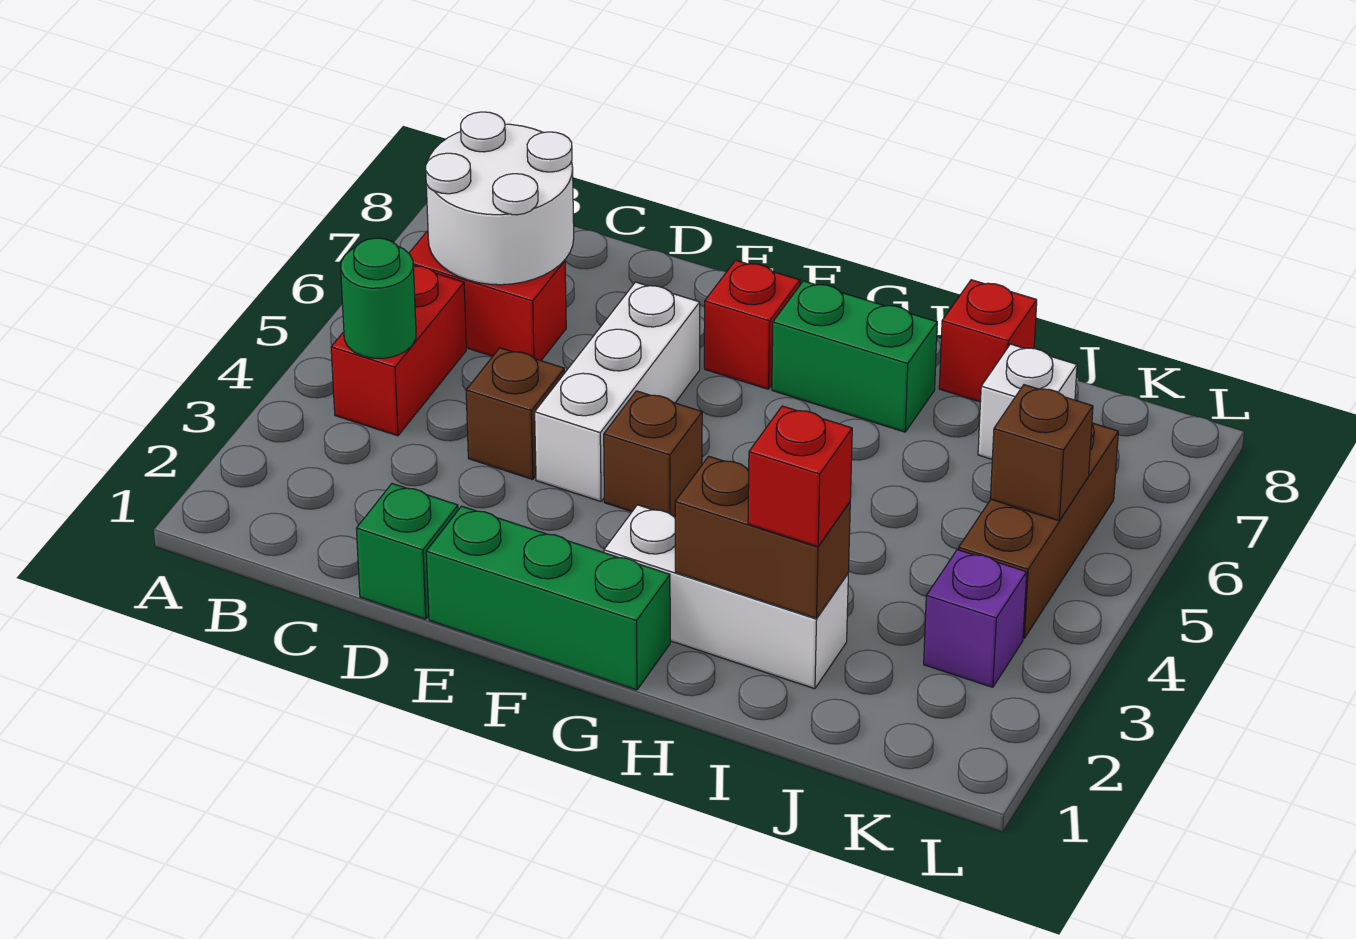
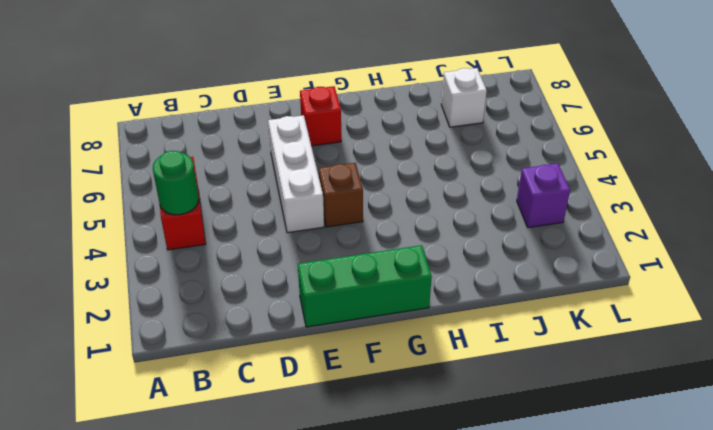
none -> red brick B6:C6 level 1
none -> green brick D1 level 1
none -> brown brick D4 level 1

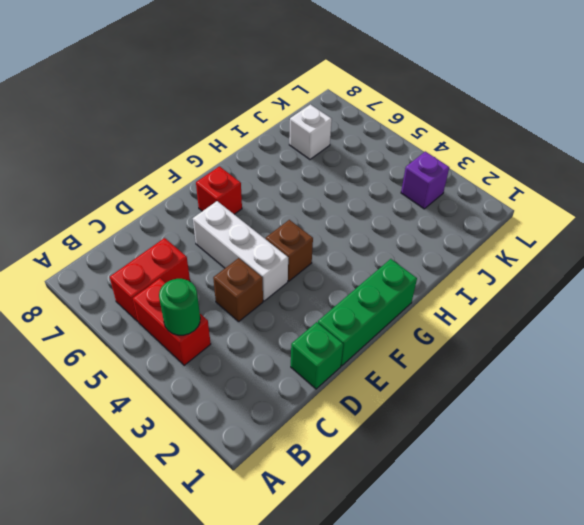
none -> white brick G2:I2 level 1
none -> green brick G7:H7 level 1
none -> red brick I8 level 1

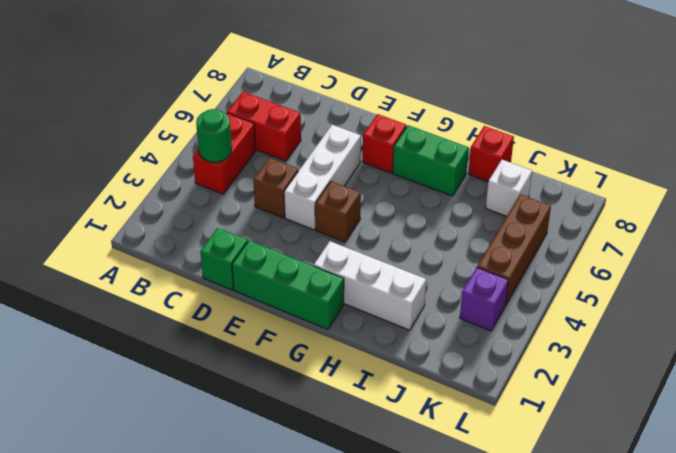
none -> white round brick B6:C7 level 2
none -> brown brick H2:I2 level 2
none -> brown brick K5 level 2

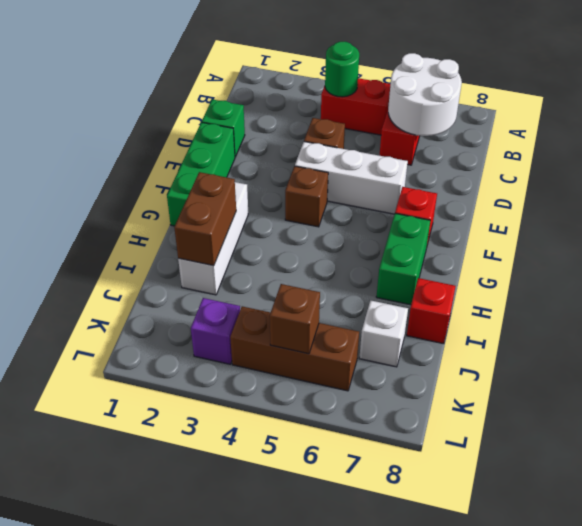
none -> red brick I2 level 3

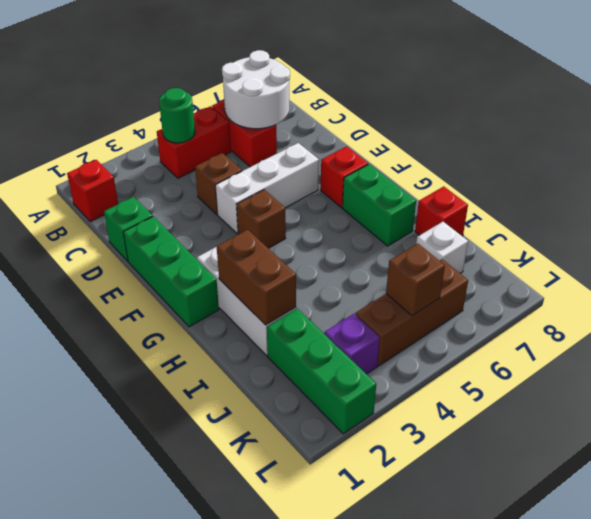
red brick B1 level 1 -> red brick I2 level 3
green brick J2:L2 level 1 -> none

